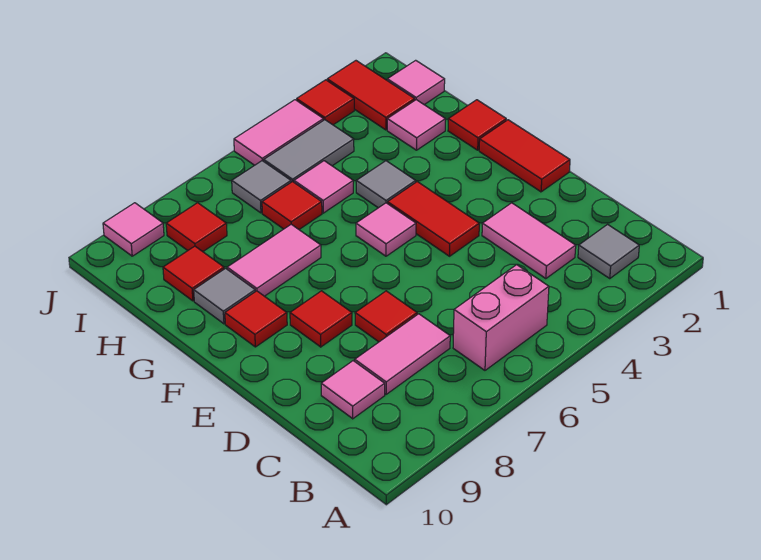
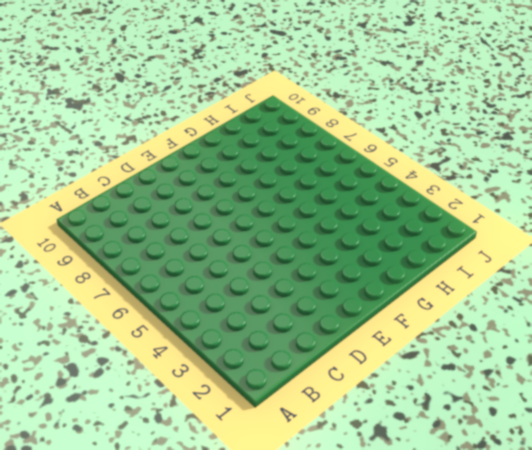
none -> grey tile B2 level 1
none -> pink brick B5:B6 level 1
none -> pink tile C3:D3 level 1

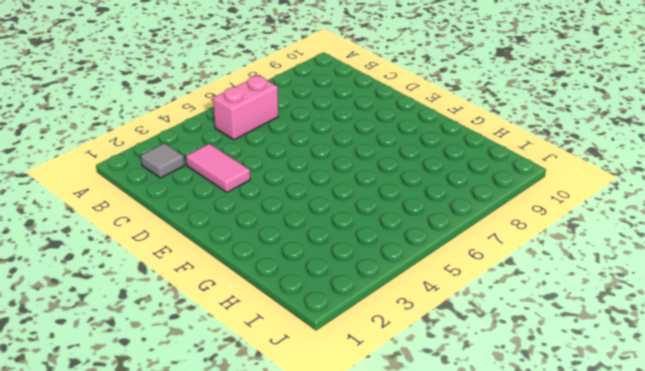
none -> pink tile C7:C8 level 1
none -> pink tile C9 level 1
none -> red tile D7 level 1

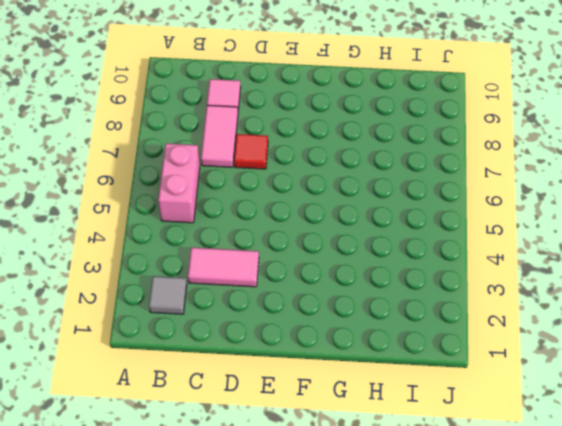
none -> red tile E1:F1 level 1
none -> red tile E4:F4 level 1
none -> red tile E8 level 1

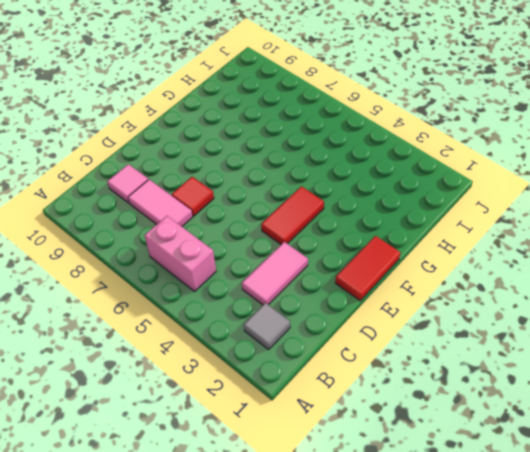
none -> red tile E8 level 1
none -> pink tile F5 level 1
none -> red tile F9 level 1

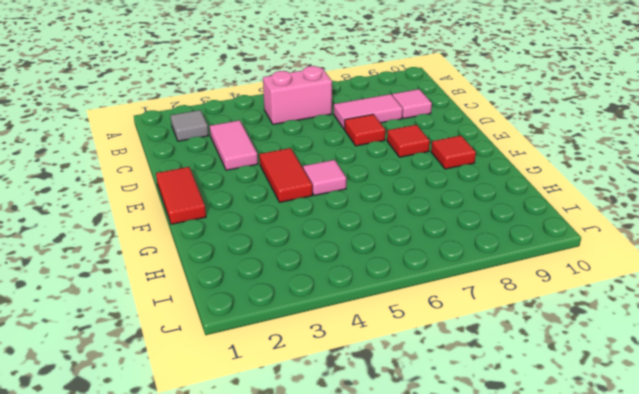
none -> red tile G1 level 1
none -> grey tile G4 level 1
none -> pink tile G7:G8 level 1

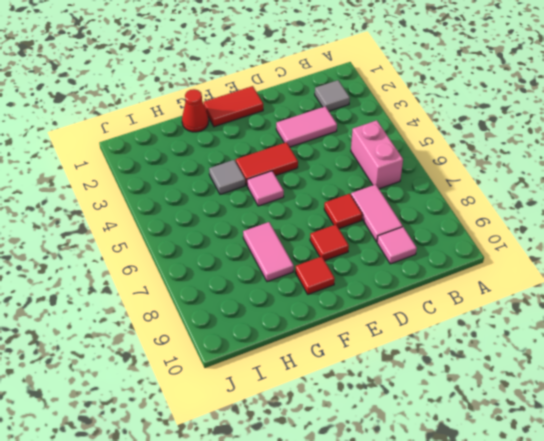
red cone G1 level 1 -> red tile G1 level 1
none -> grey tile G9 level 1
none -> pink tile H2 level 1
none -> pink tile H5 level 1

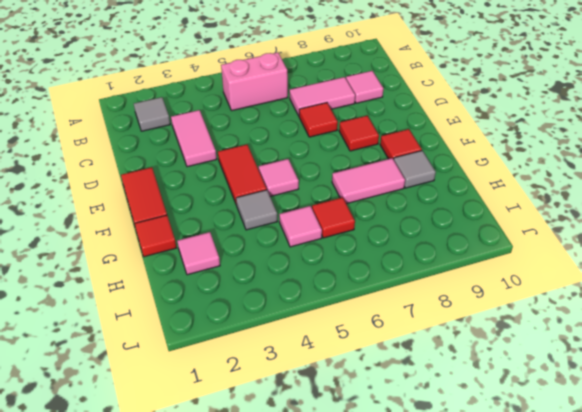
none -> red tile H9 level 1
none -> pink tile I1 level 1
none -> red tile I2:J2 level 1

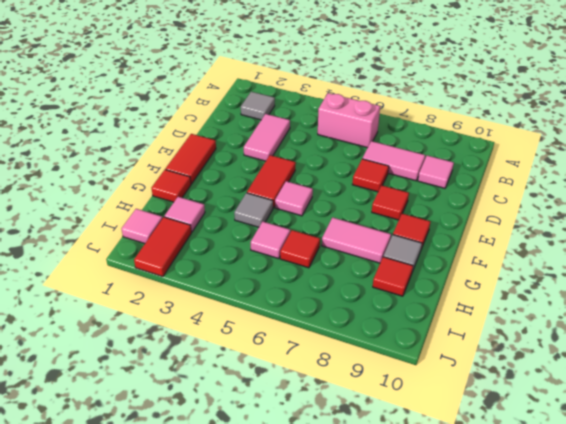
none -> grey tile I4:I5 level 1
none -> grey tile I6 level 1
none -> red tile I8 level 1

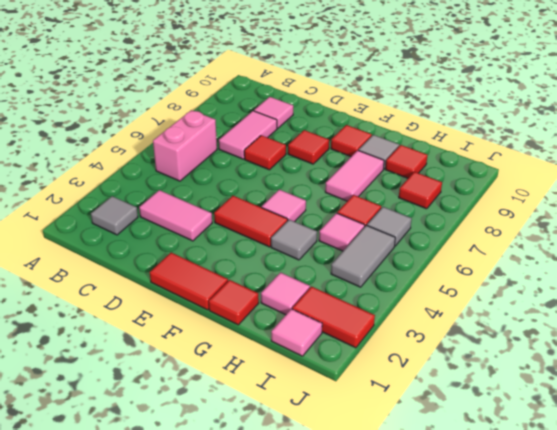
none -> red tile J3 level 1
none -> pink tile J4:J5 level 1
none -> pink tile J9 level 1

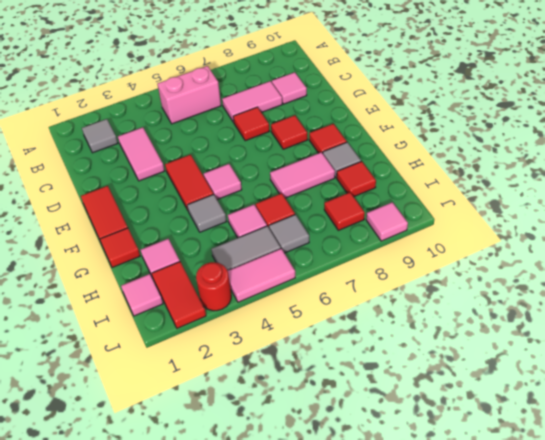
red round brick J3 level 1 -> red tile J3 level 1

